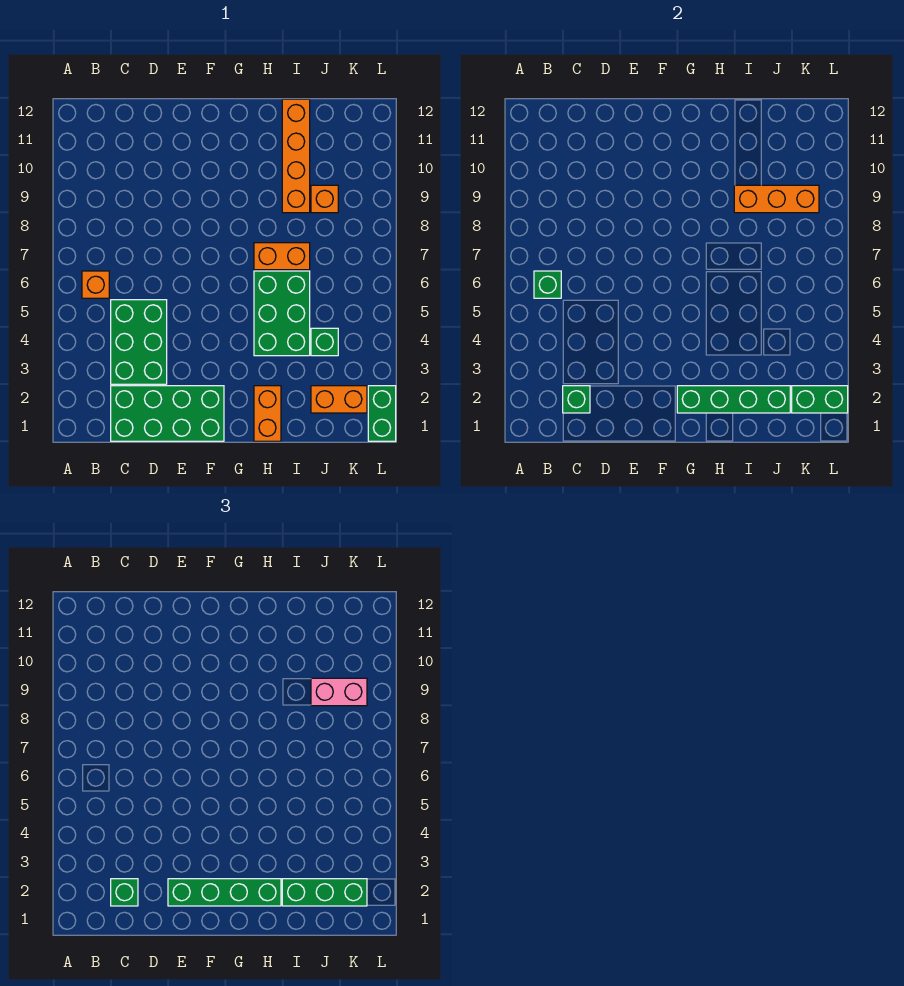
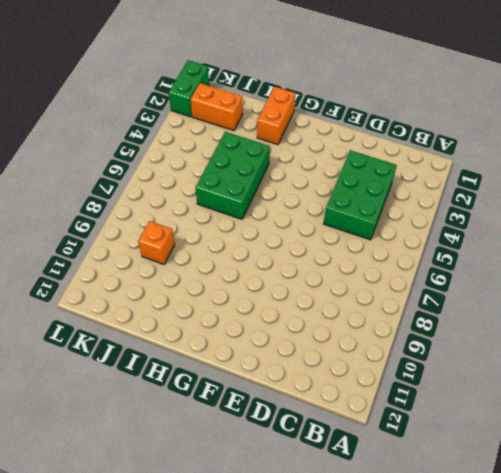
none -> orange brick B6 level 1
none -> green brick C1:F2 level 1
none -> orange brick H7:I7 level 1

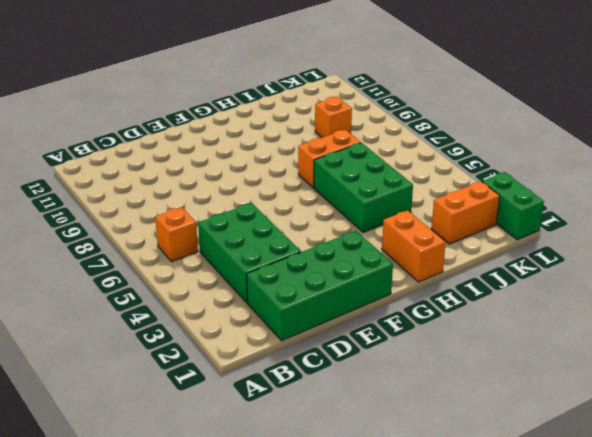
none -> orange brick I9:I12 level 1
none -> green brick J4 level 1
none -> green brick B6 level 2

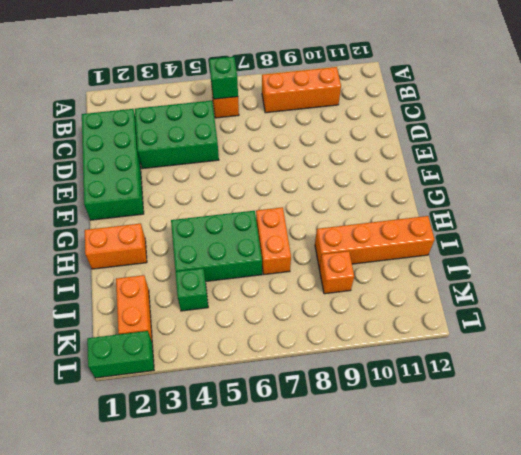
orange brick B8:B10 level 1 -> orange brick I9:K9 level 2
none -> green brick C2 level 2
none -> green brick G2:J2 level 2
none -> green brick K2:L2 level 2

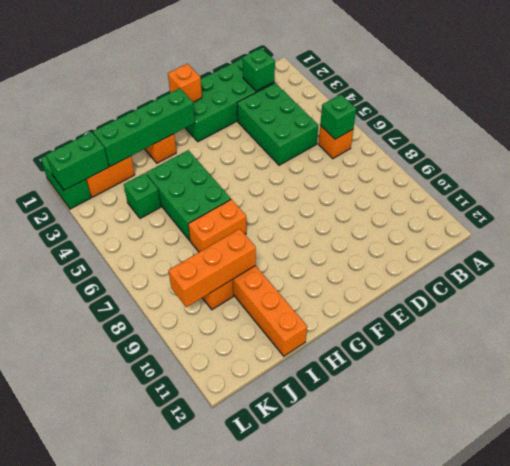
orange brick F1 level 2 -> none
none -> green brick C2 level 3
none -> green brick E2:H2 level 3
none -> green brick I2:K2 level 3

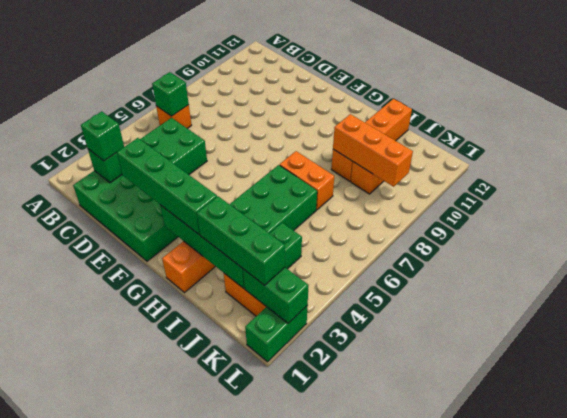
none -> pink brick J9:K9 level 3

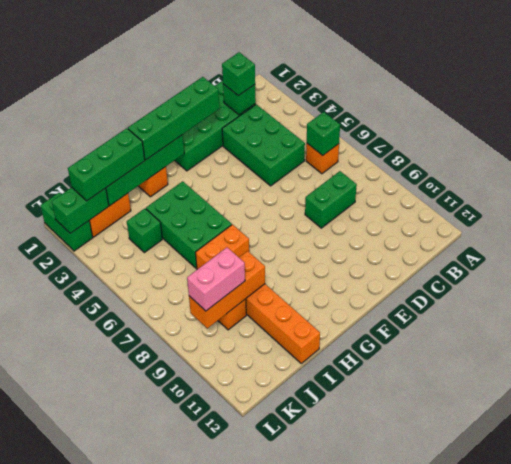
green brick C8:D8 level 1 -> none

